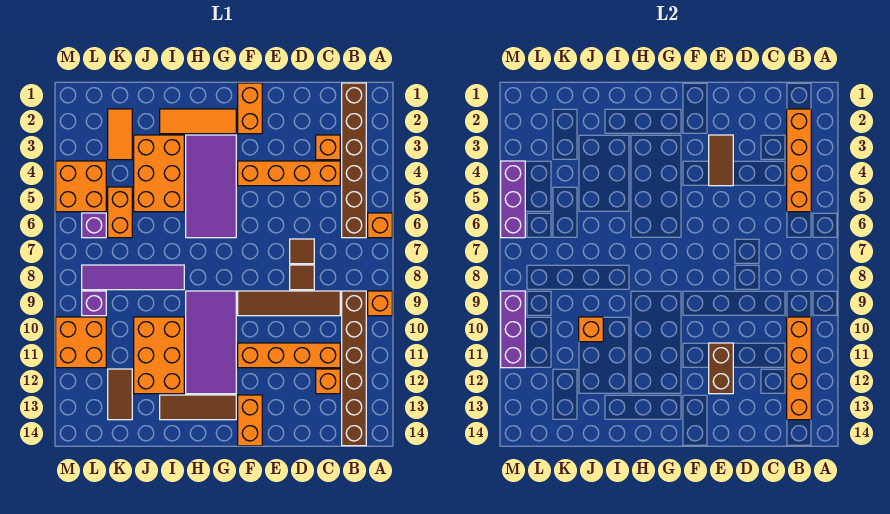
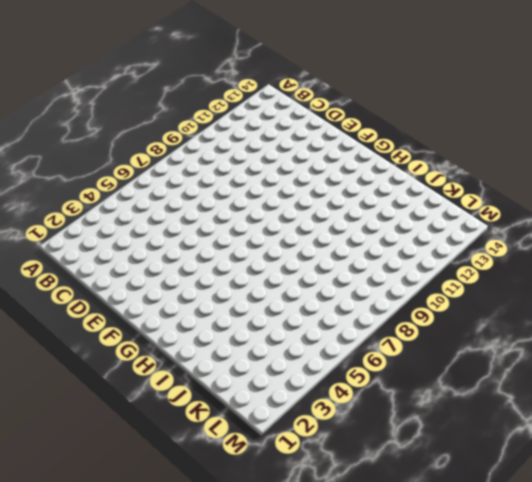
none -> orange brick A6 level 1
none -> orange brick A9 level 1
none -> brown brick B1:B6 level 1
none -> brown brick B9:B14 level 1

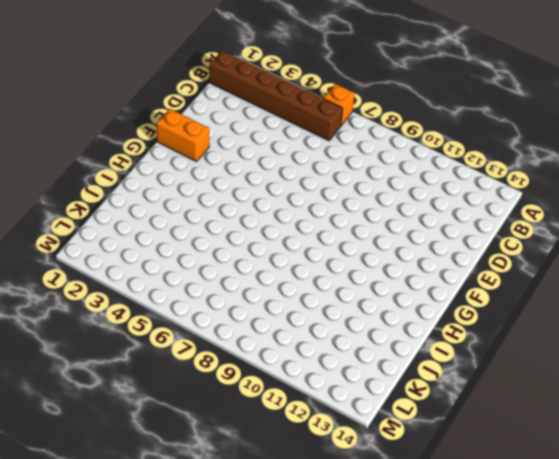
none -> orange brick A9 level 1
none -> brown brick B9:B14 level 1
none -> orange brick C3 level 1
none -> orange brick C4:F4 level 1

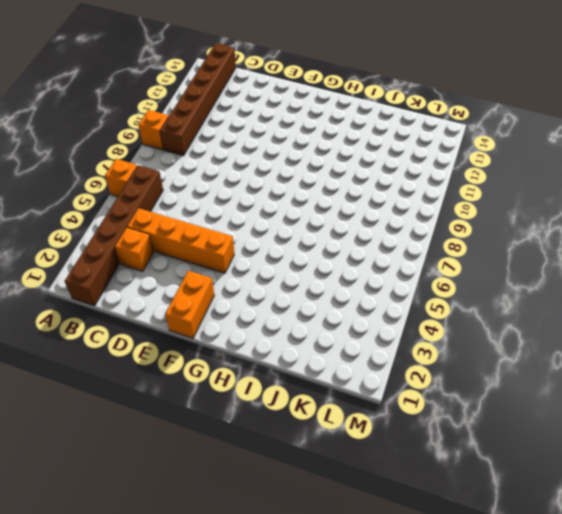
none -> brown tile C9:F9 level 1
none -> orange brick C11:F11 level 1
none -> orange brick C12 level 1
none -> brown tile D7 level 1

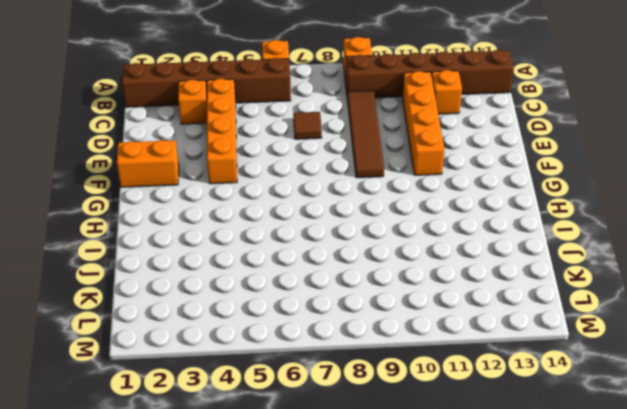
none -> brown tile D8 level 1
none -> orange brick F13:F14 level 1
none -> orange tile G2:I2 level 1
none -> purple tile G3:H6 level 1

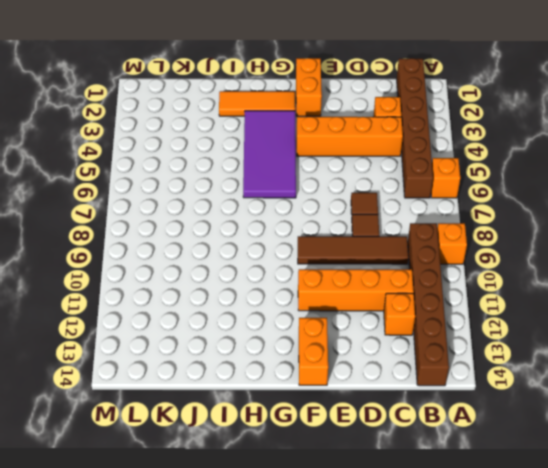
none -> purple tile G9:H12 level 1
none -> brown tile G13:I13 level 1
none -> orange brick I3:J5 level 1
none -> purple tile I8:L8 level 1

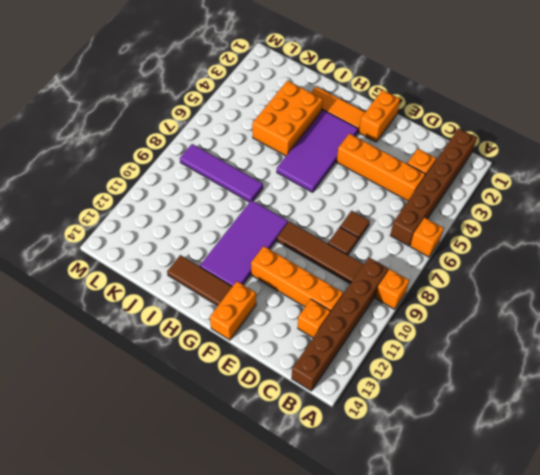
none -> orange brick I10:J12 level 1
none -> orange tile K2:K3 level 1
none -> orange brick K5:K6 level 1
none -> brown tile K12:K13 level 1

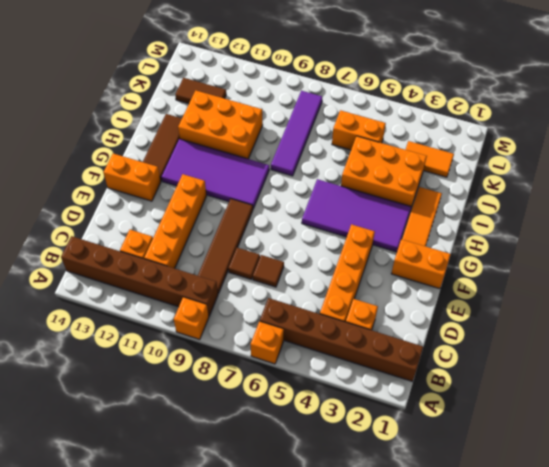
none -> orange brick L4:M5 level 1
none -> purple brick L6 level 1
none -> purple brick L9 level 1
none -> orange brick L10:M11 level 1

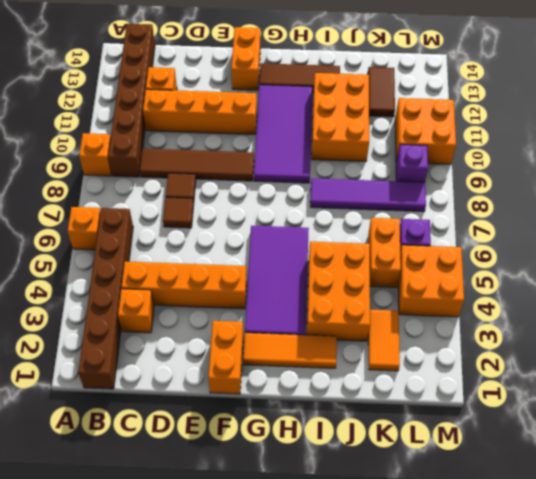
none -> orange brick B2:B5 level 2
none -> orange brick B10:B13 level 2
none -> brown tile E3:E4 level 2
none -> brown brick E11:E12 level 2

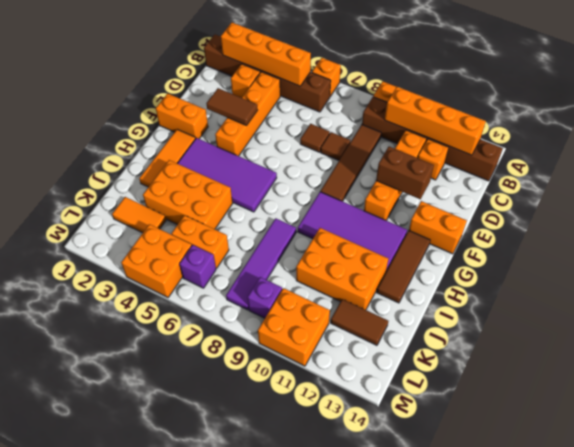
none -> orange brick J10 level 2
none -> purple brick M4:M6 level 2
none -> purple brick M9:M11 level 2

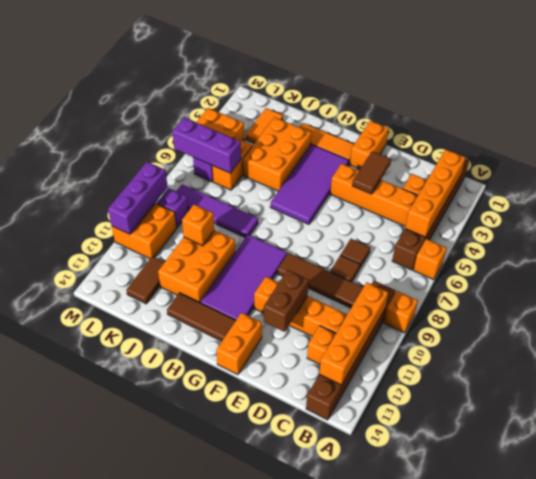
purple brick K6:M6 level 2 -> purple brick M4:M6 level 2

